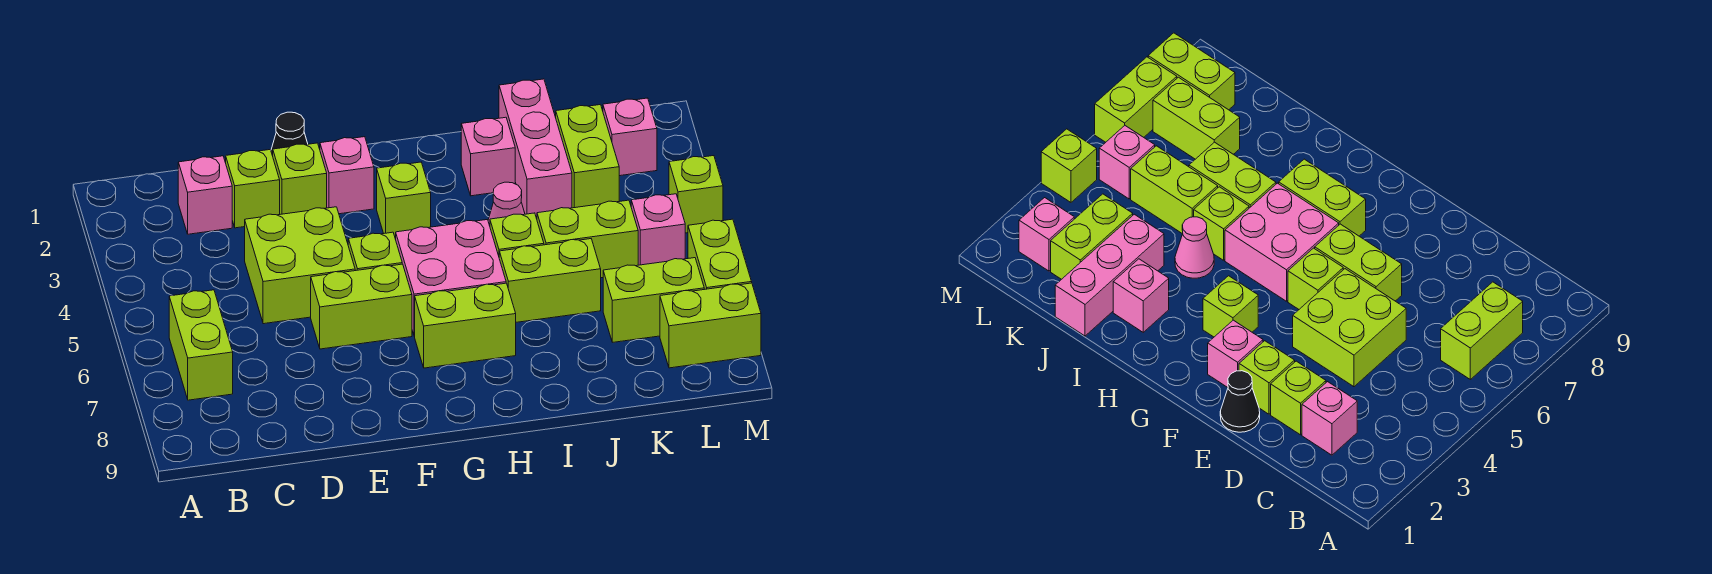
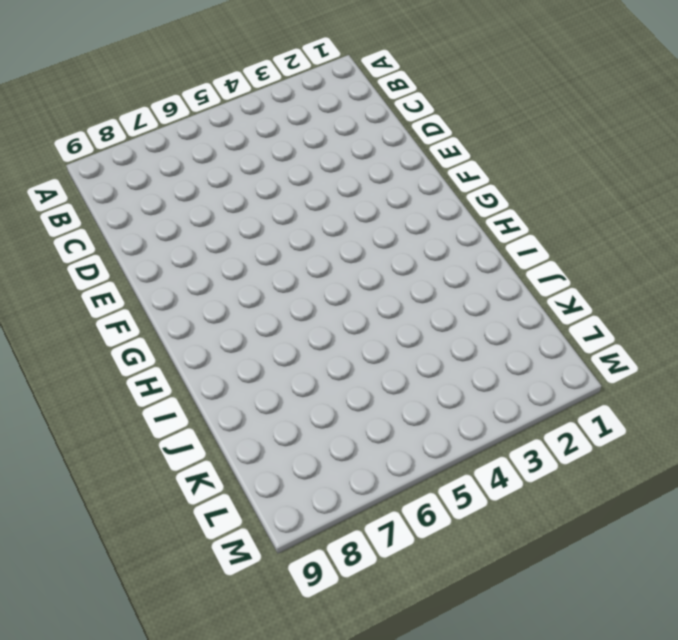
none -> lime brick B6:B7 level 1
none -> pink brick C2 level 1
none -> lime brick D2 level 1

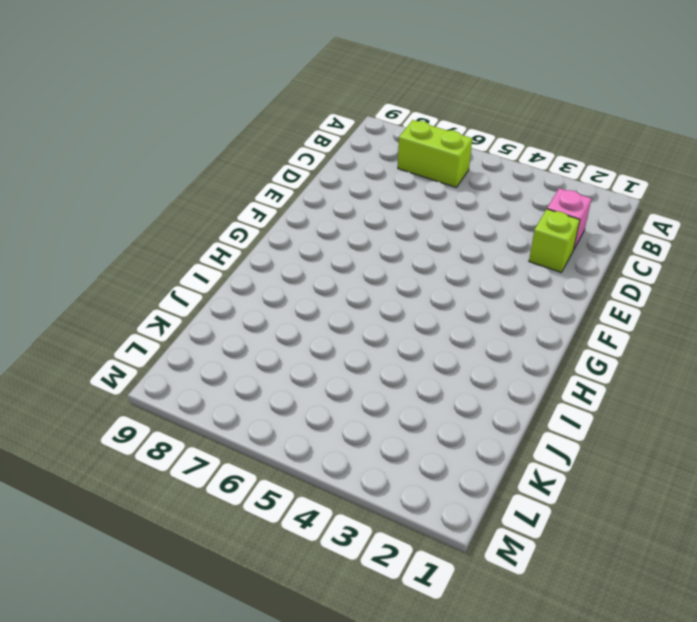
none -> lime brick D4:E5 level 1
none -> black cone E1 level 1
none -> lime brick E2 level 1

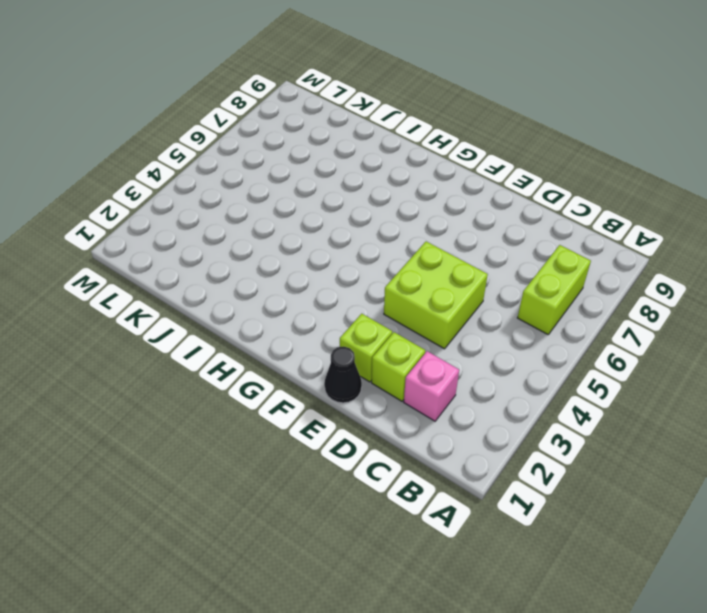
none -> lime brick E6:F6 level 1
none -> pink brick F2 level 1
none -> lime brick F5 level 1

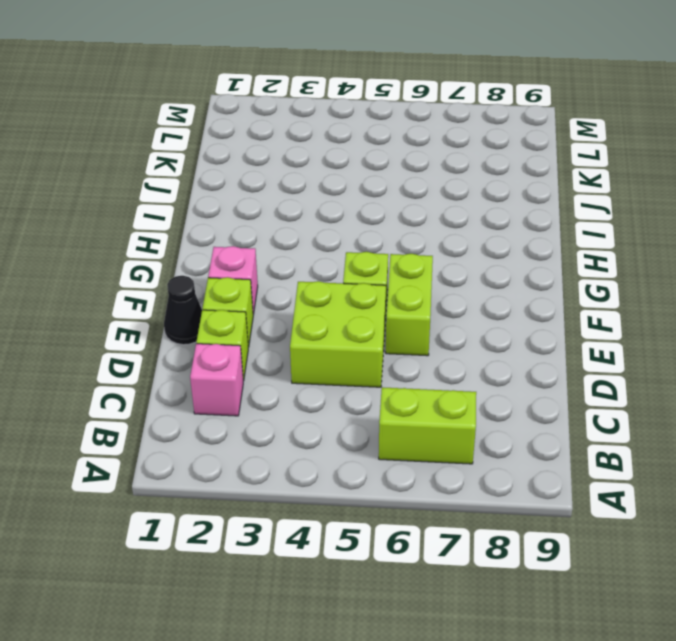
none -> lime brick G3 level 1
none -> pink brick G5:H6 level 1
none -> lime brick G7:H7 level 1

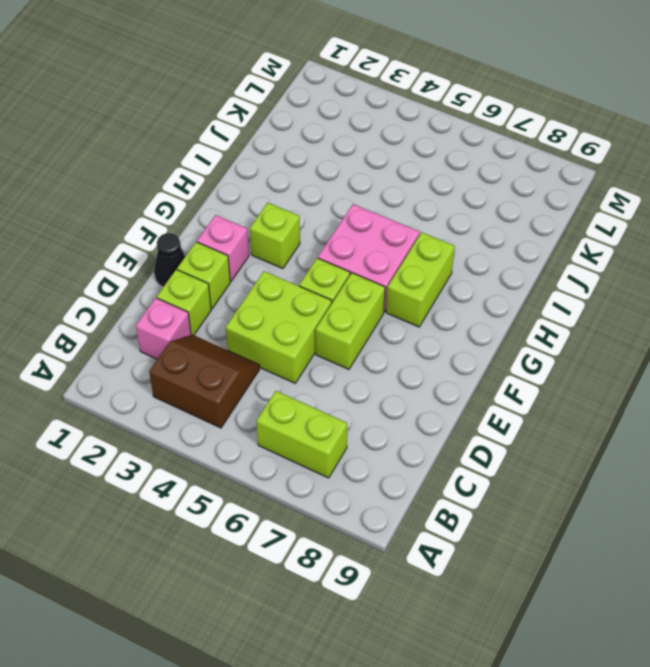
brown slope B3:C4 level 1 top B -> none
none -> pink brick I2 level 1
none -> pink cone I4 level 1
none -> lime brick I5 level 1

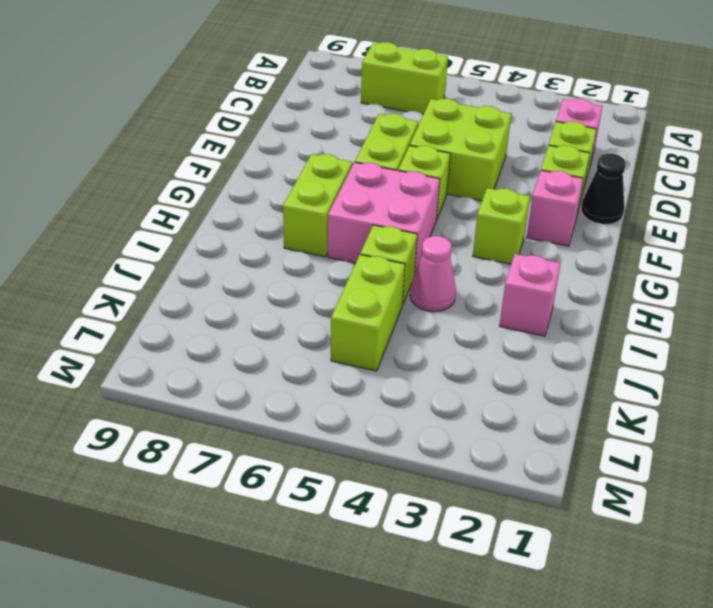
none -> lime brick I6:J6 level 1
none -> pink brick J1:J3 level 1
none -> lime brick K2:K3 level 1

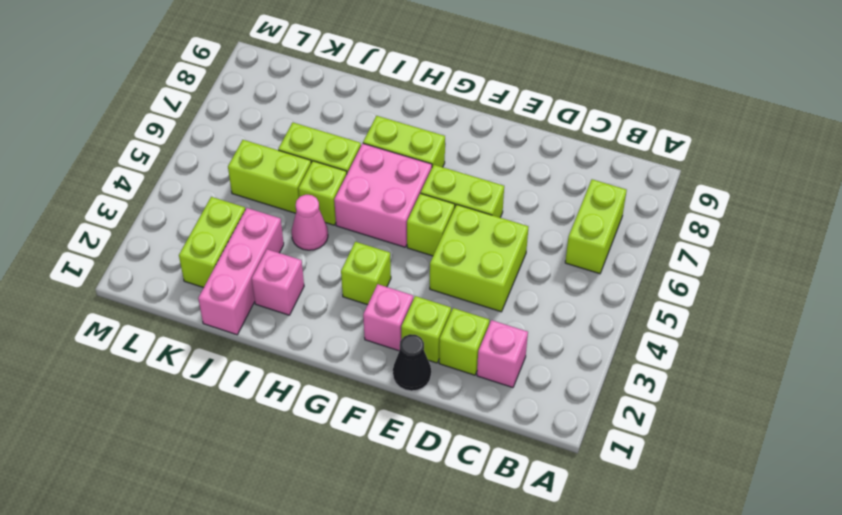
none -> lime brick K7:L7 level 1
none -> pink brick L2 level 1
none -> pink brick L5 level 1

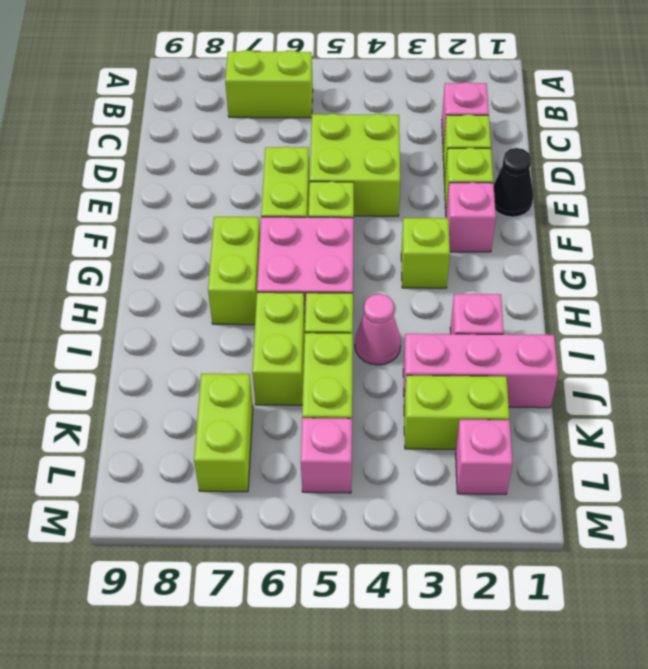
none -> lime brick L8:M8 level 1
none -> lime brick M4 level 1
none -> lime brick M6:M7 level 1

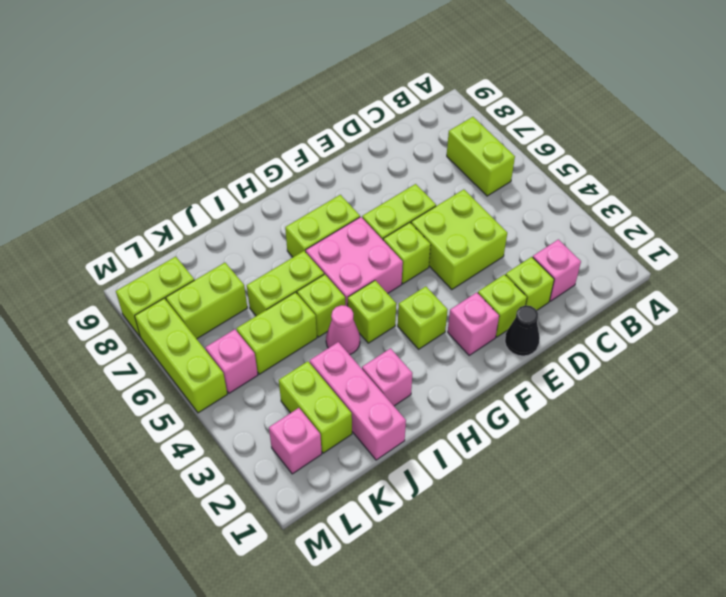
lime brick H4 level 1 -> lime brick M4 level 1
lime brick M5:M7 level 1 -> lime brick M6:M7 level 1

